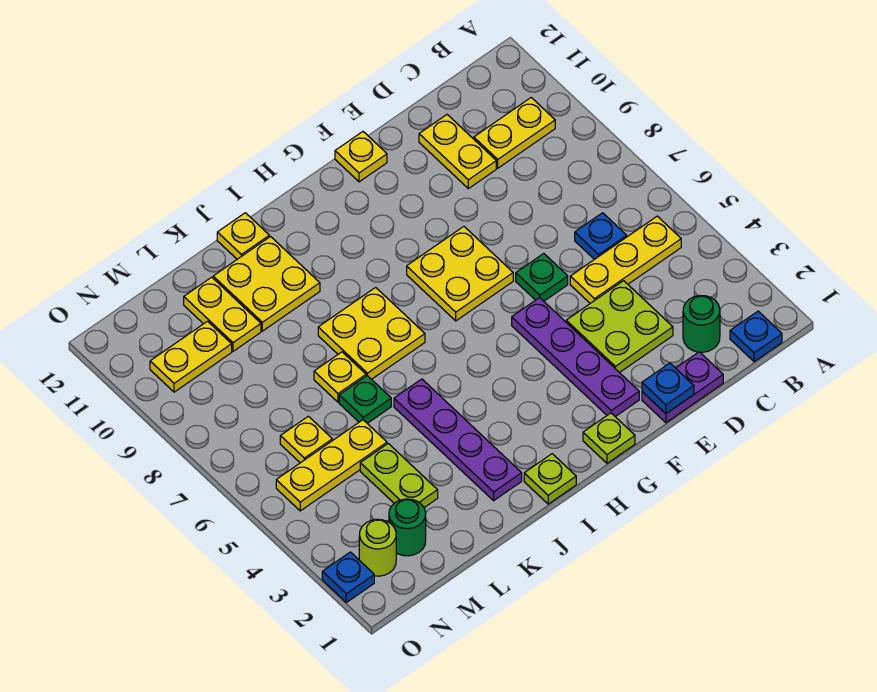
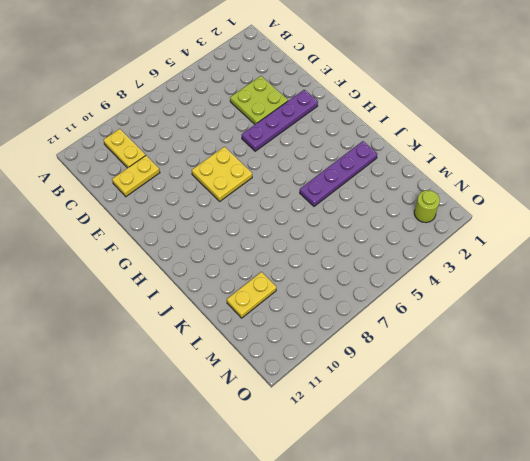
none -> blue plate B1 level 1
none -> yellow plate B5:D5 level 1
none -> green round brick C2 level 1

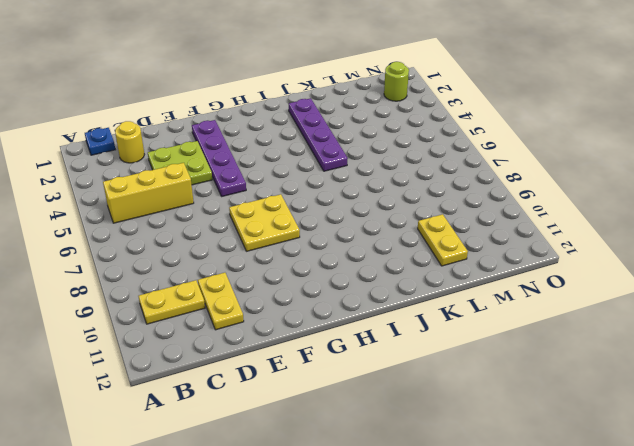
yellow brick B5:D5 level 1 -> yellow plate B5:D5 level 1
yellow round brick C2 level 1 -> green round brick C2 level 1
none -> blue plate C6 level 1
none -> purple plate D1:E1 level 1
none -> green plate E6 level 1

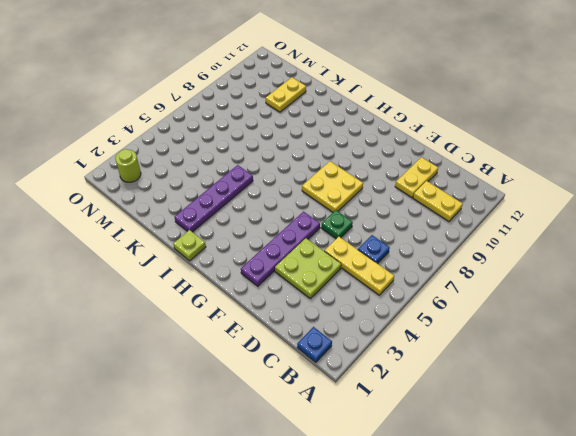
none -> green round brick C2 level 1
none -> purple plate D1:E1 level 1
none -> yellow plate F12 level 1

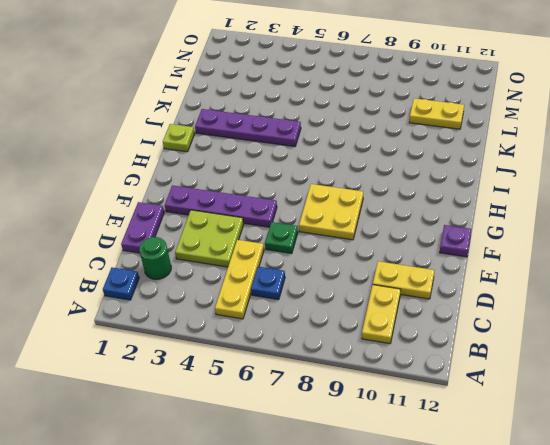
purple plate F12 level 1 -> yellow plate F12 level 1
none -> lime plate G1 level 1
none -> yellow plate I7:J8 level 1
none -> yellow plate J10:K11 level 1

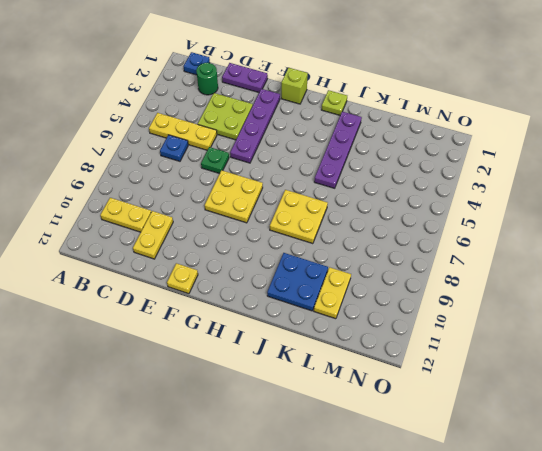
lime brick G1 level 1 -> lime plate G1 level 1
blue plate J10:K11 level 1 -> yellow plate J10:K11 level 1
none -> yellow plate J12 level 1
none -> green plate K6 level 1
none -> yellow plate K7 level 1

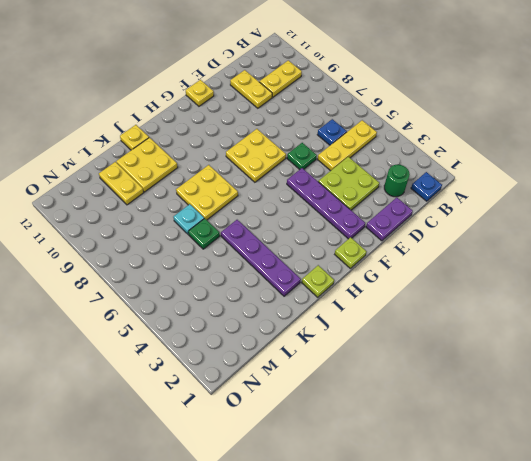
cyan plate K7 level 1 -> yellow plate K7 level 1
none -> lime plate L3:L4 level 1
none -> yellow plate L5:N5 level 1
none -> green round brick M2 level 1

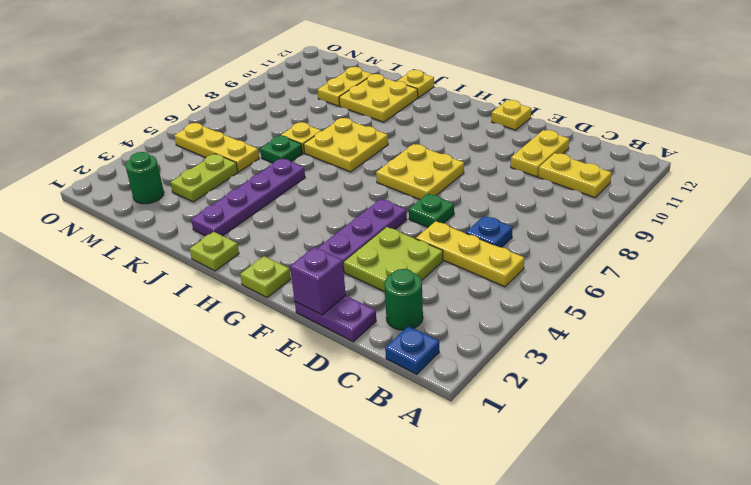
purple brick E1 level 2 -> blue plate E1 level 2
none -> yellow plate M6 level 1
none -> yellow plate M10:N10 level 1
none -> lime round brick N2 level 1

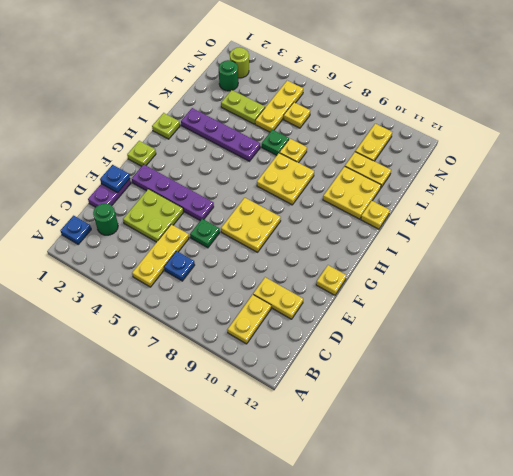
none -> blue plate O2 level 1

